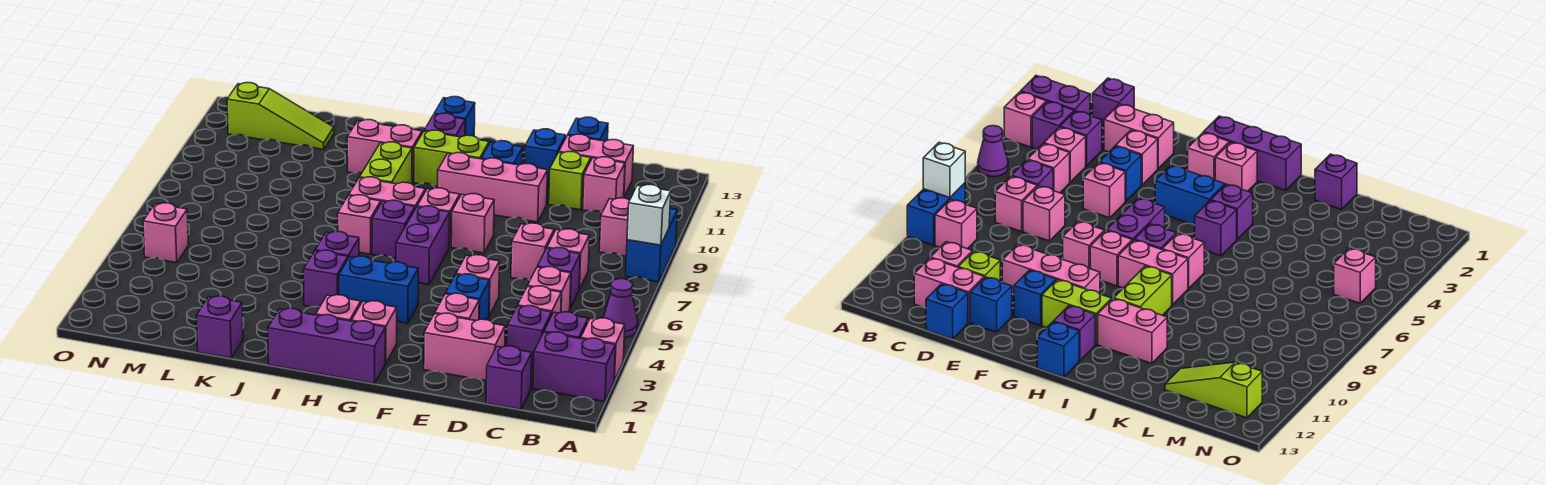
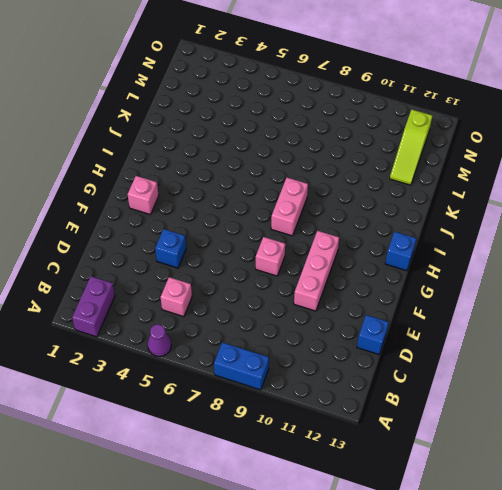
none -> pink brick A3 level 1
none -> purple brick B3 level 1
none -> pink brick B9 level 1
none -> purple brick C1 level 1

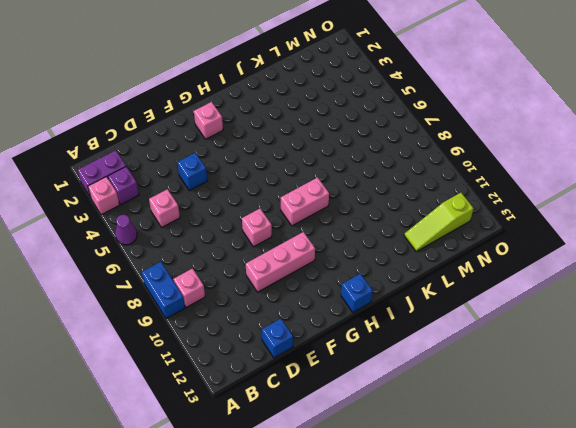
none -> purple brick C1 level 1
none -> purple brick C3 level 1
none -> pink brick C4 level 1
none -> purple brick C6 level 1

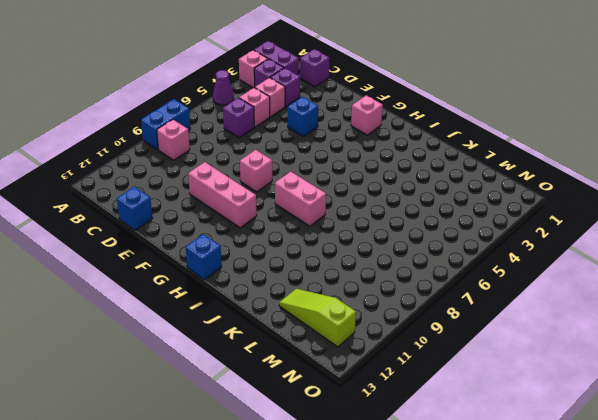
none -> pink brick C7 level 1
none -> pink brick C11 level 1
none -> pink brick C12:D12 level 1
none -> pink brick D2:E2 level 1

